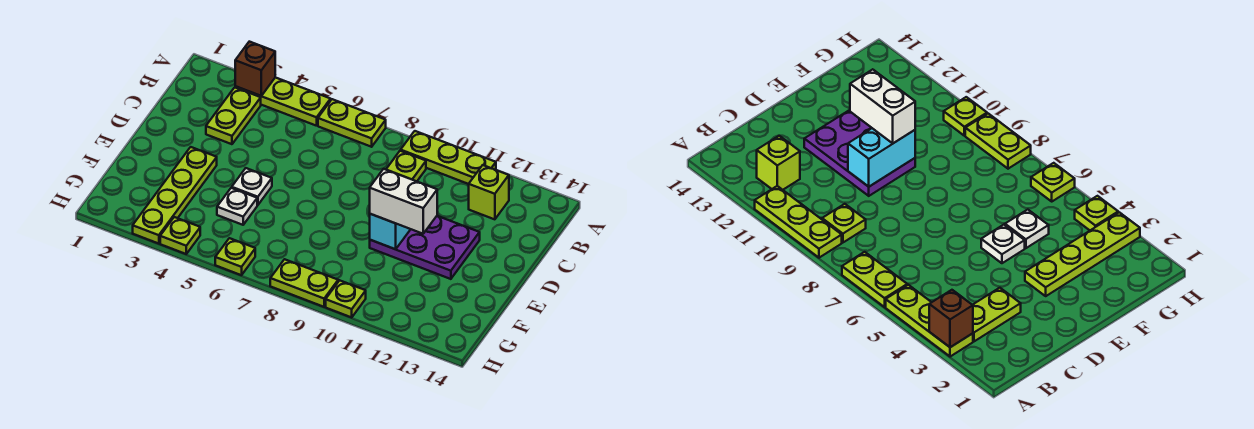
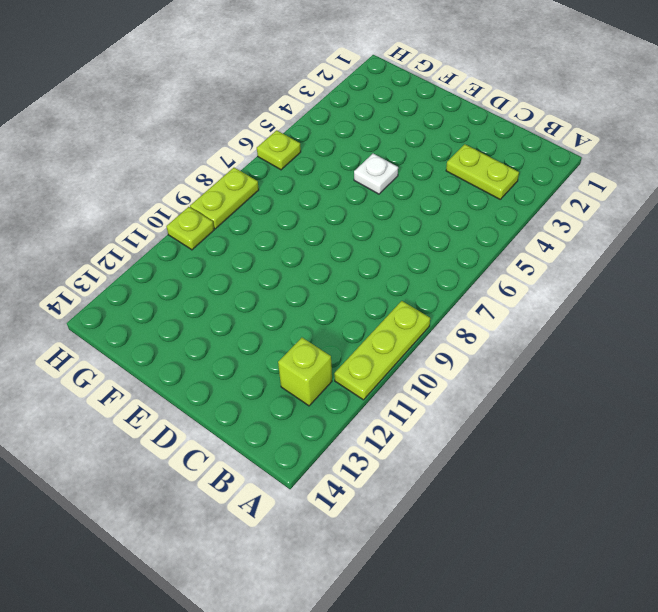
none -> lime plate A3:A5 level 1
none -> lime plate A6:A7 level 1
none -> lime plate B9 level 1

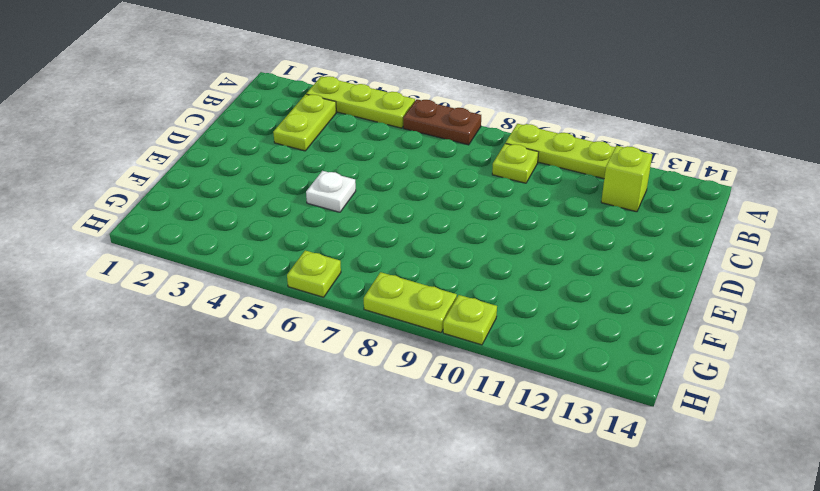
brown plate A6:A7 level 1 -> lime plate A6:A7 level 1
none -> purple plate D10:E12 level 1
none -> lime plate E3:H3 level 1
none -> white plate F5 level 1

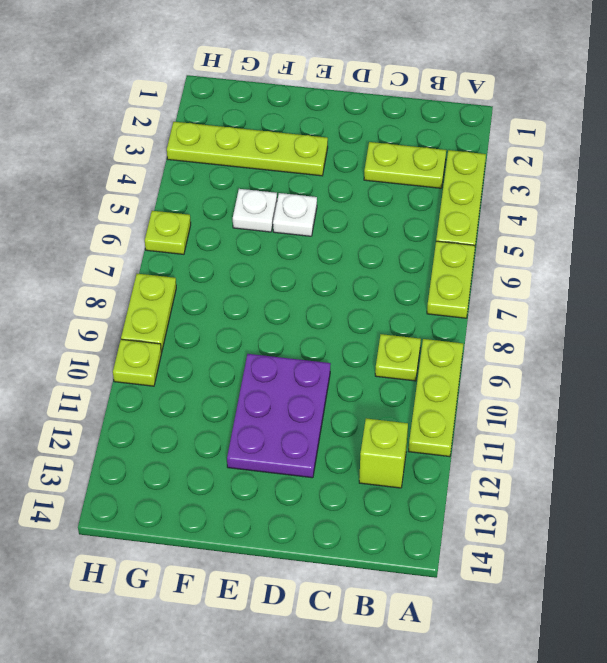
none -> lime plate H4 level 1
none -> brown brick A3 level 2
none -> cyan brick D10:E10 level 2

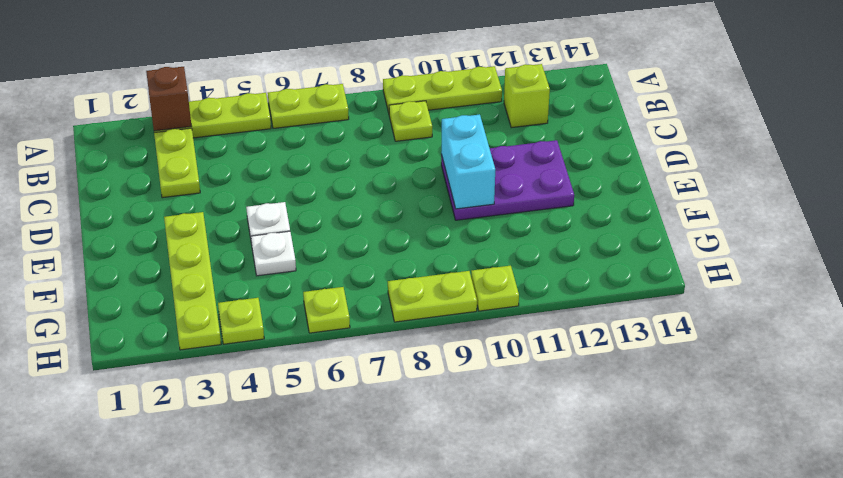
none -> white brick E10:E11 level 3

